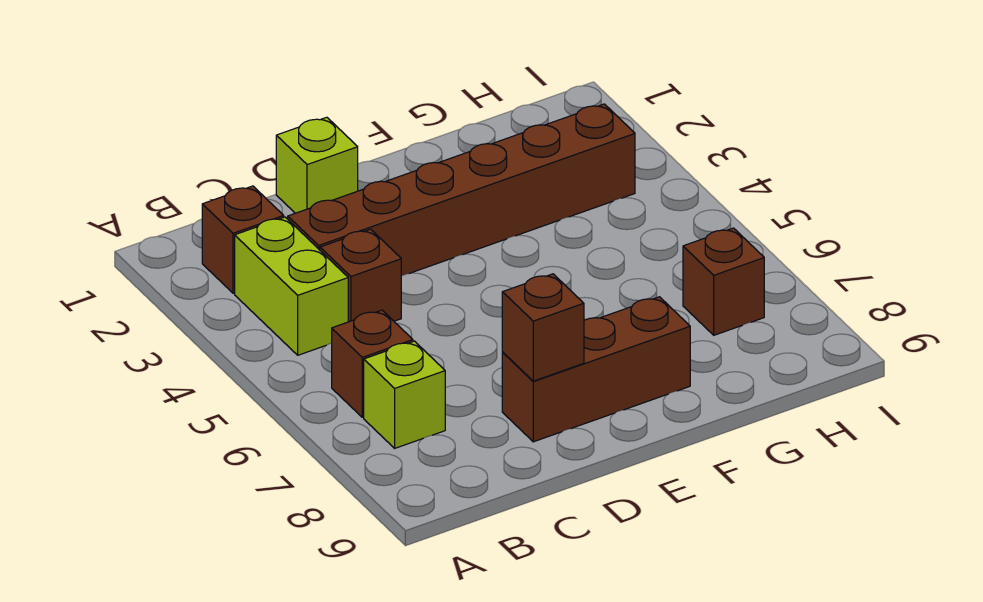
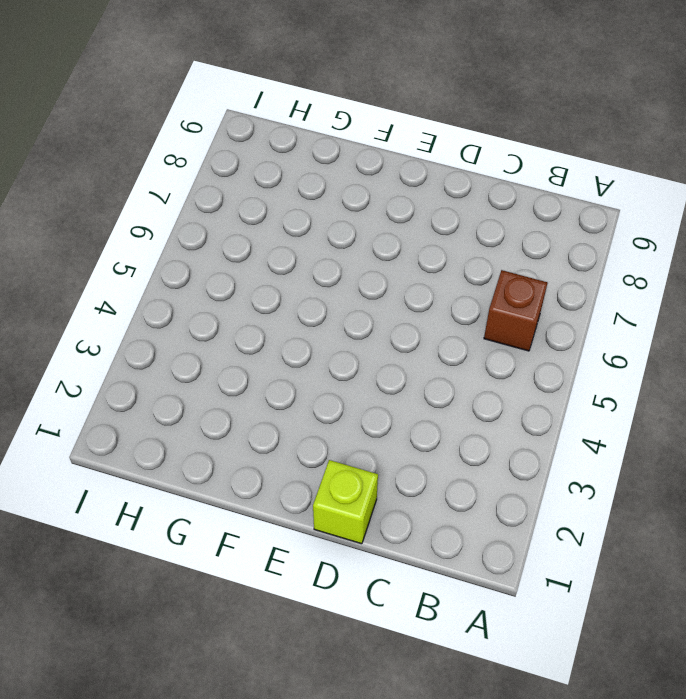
none -> brown brick B2 level 1
none -> lime brick B3:B4 level 1

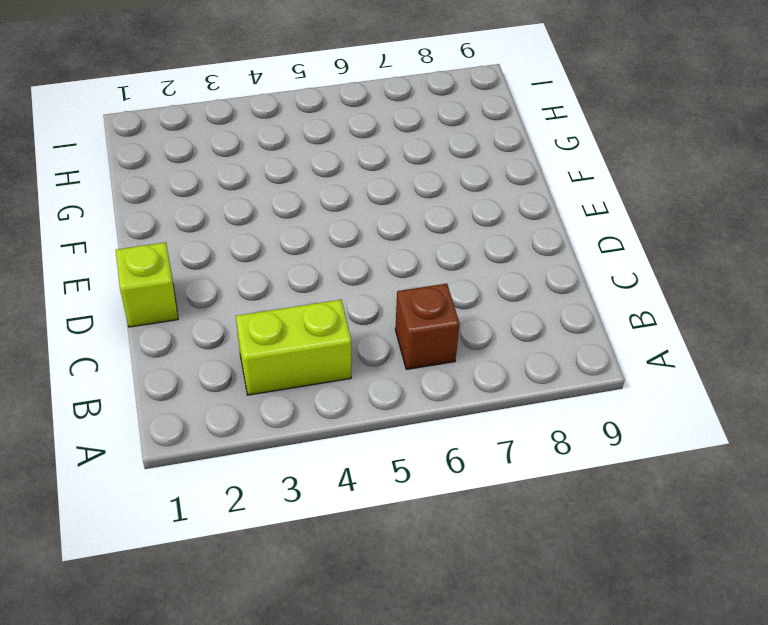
none -> brown brick B2 level 1
none -> lime brick B7 level 1

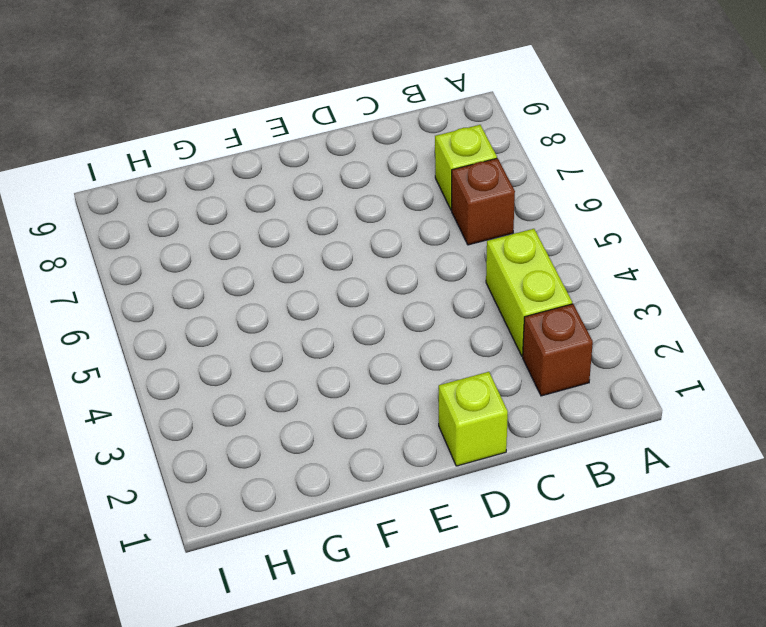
none -> brown brick C3:H3 level 1
none -> brown brick C4 level 1

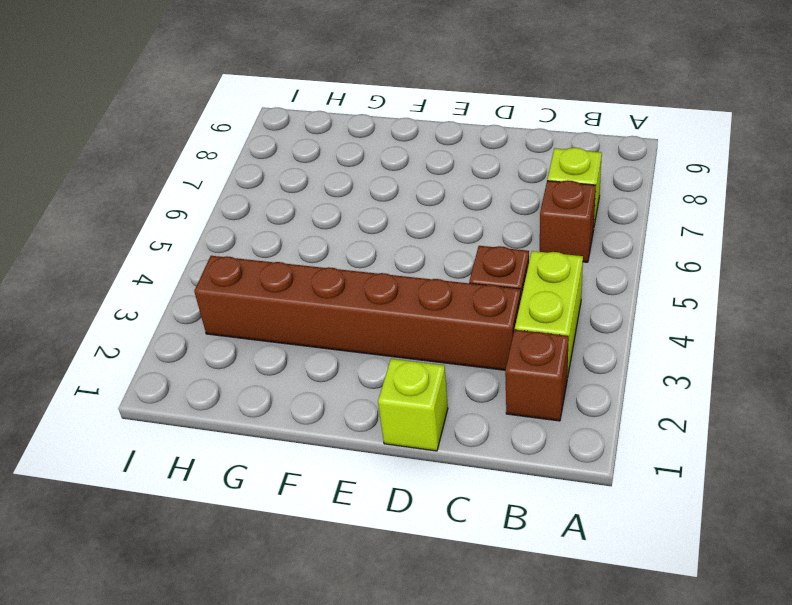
none -> brown brick D8:F8 level 1
none -> brown brick H7 level 1

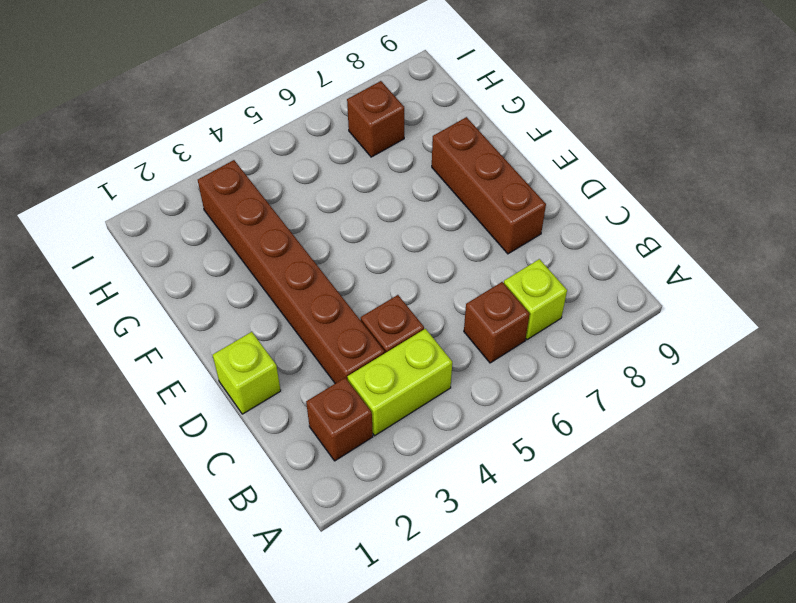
none -> brown brick D8 level 2

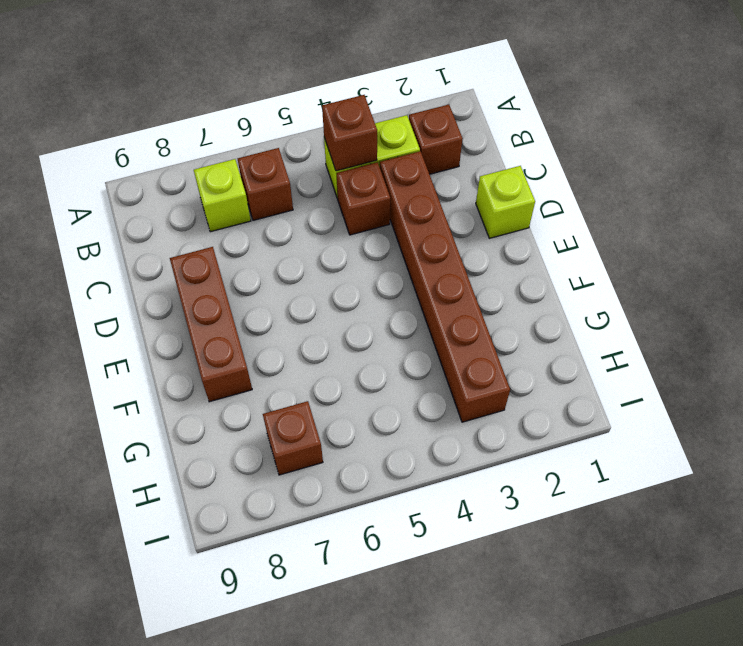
brown brick B4 level 2 -> brown brick D8 level 2

